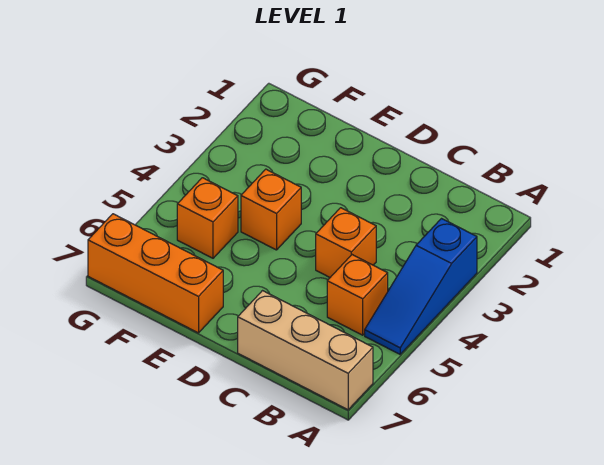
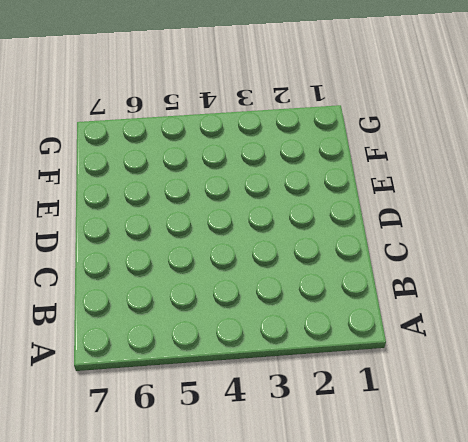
none -> blue slope A3:A5 level 1 top 3
none -> tan brick A7:C7 level 1

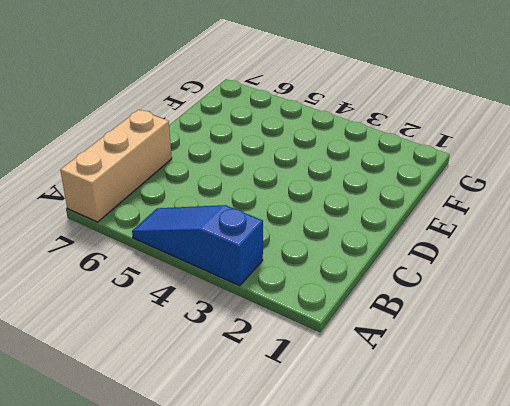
none -> orange brick B5 level 1
none -> orange brick C4 level 1

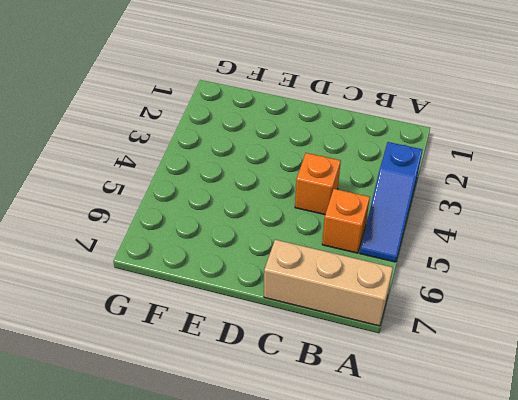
none -> orange brick E4 level 1
none -> orange brick E7:G7 level 1

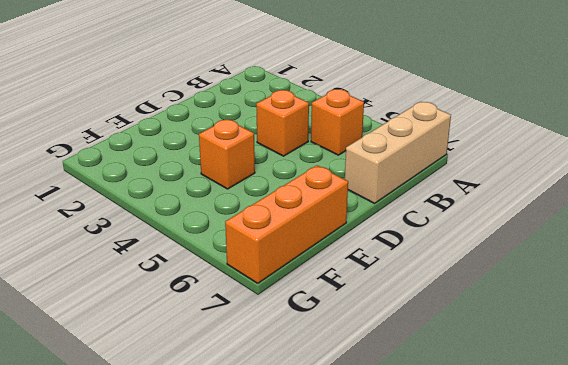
none -> blue slope A3:A5 level 1 top 3
none -> orange brick F5 level 1

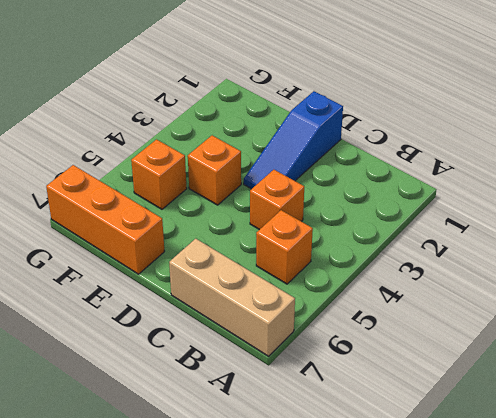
blue slope D1:D3 level 1 top 1 -> blue slope A3:A5 level 1 top 3

